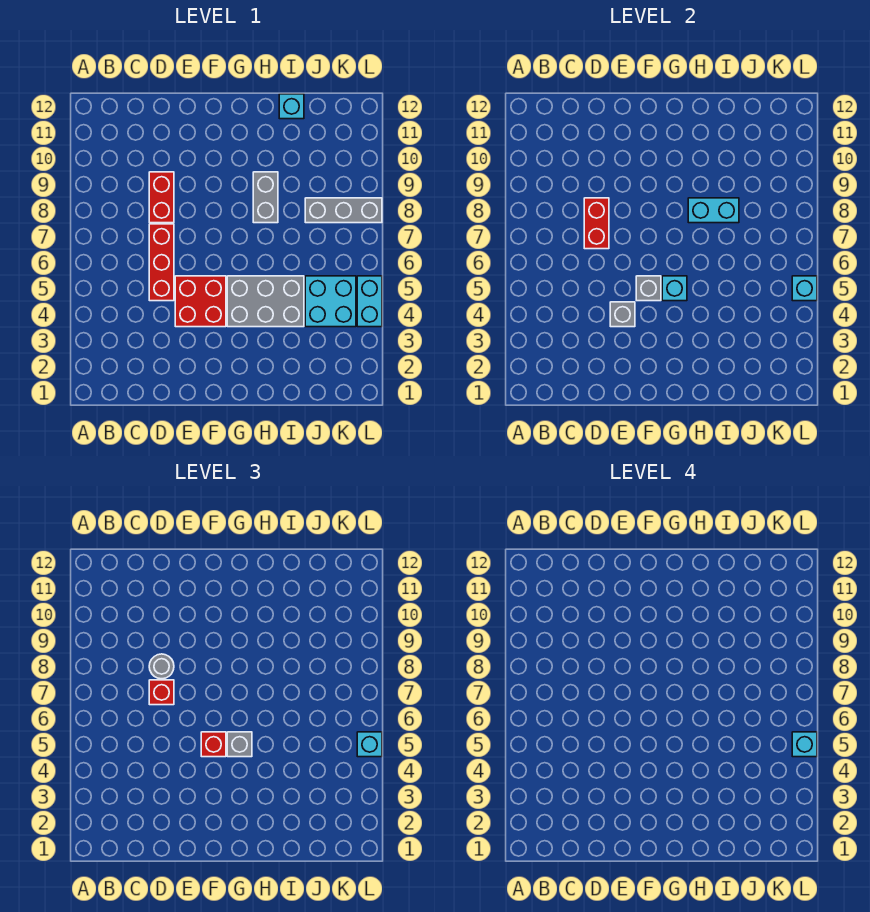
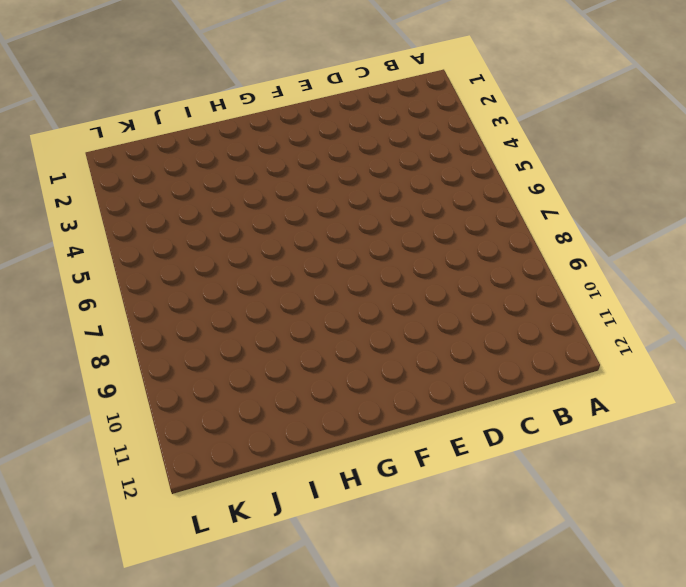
none -> red brick D5:D7 level 1
none -> red brick D8:D9 level 1
none -> red brick E4:F5 level 1

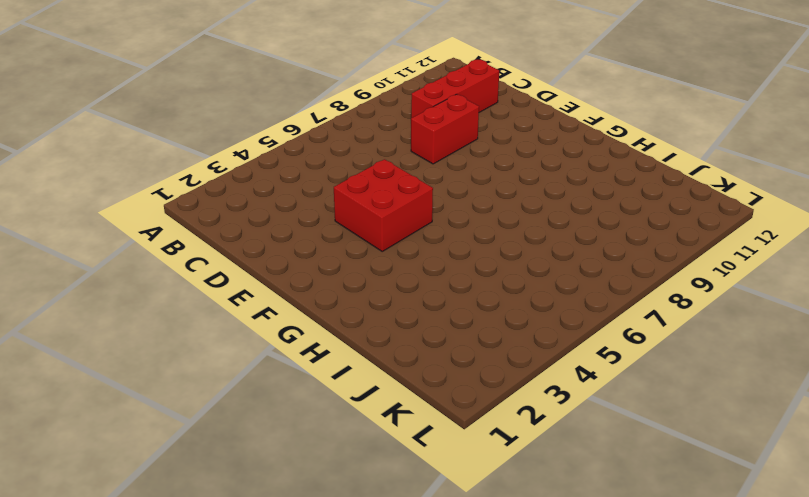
red brick C9:C11 level 1 -> red brick D5:D7 level 1
none -> grey brick G4:I5 level 1
none -> grey brick H8:H9 level 1
none -> cyan brick I12 level 1

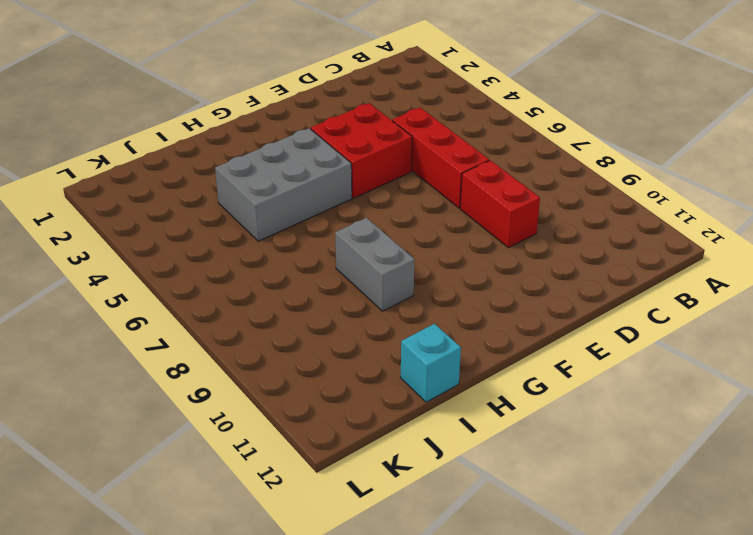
none -> cyan brick J4:K5 level 1
none -> grey brick J8:L8 level 1
none -> cyan brick L4:L5 level 1

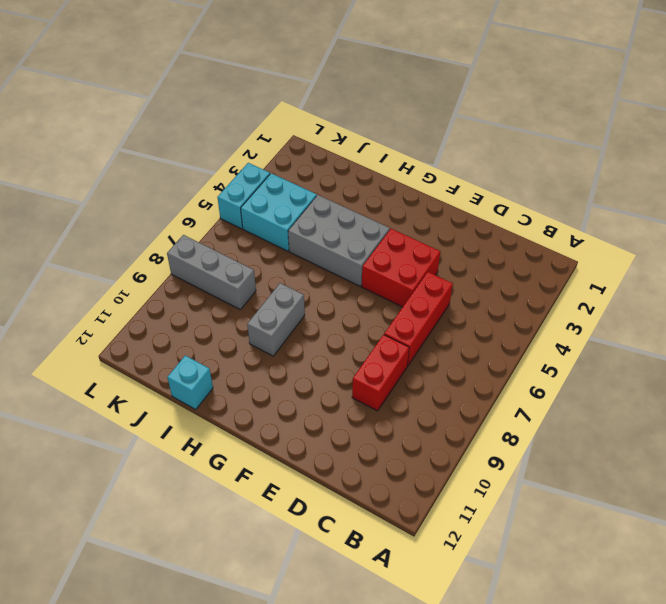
none -> red brick D7:D8 level 2
none -> grey brick E4 level 2
none -> grey brick F5 level 2

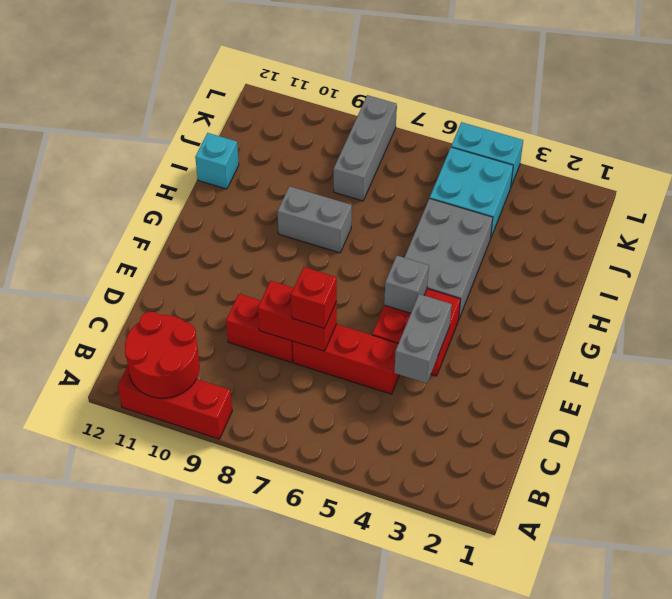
red brick A9:A11 level 1 -> none
red round brick A10:B11 level 2 -> none
grey brick D4:E4 level 2 -> grey brick E4 level 2
none -> cyan brick G5 level 2
none -> cyan brick H8:I8 level 2
none -> cyan brick L5 level 2

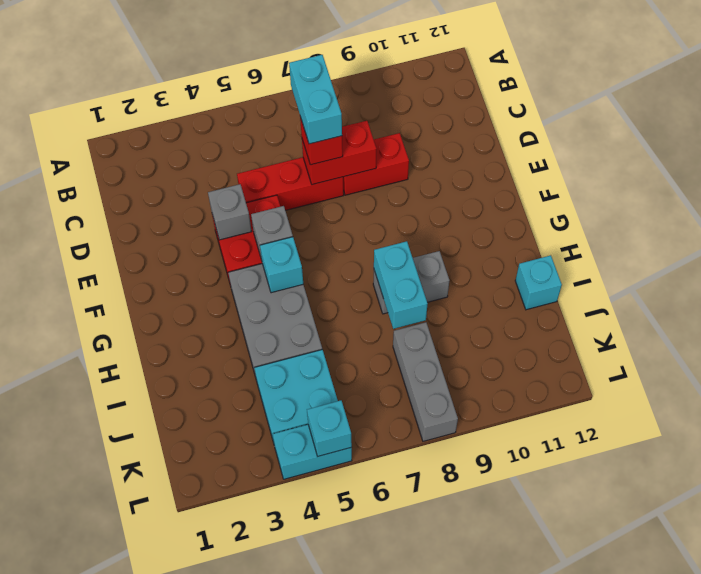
cyan brick C7:D7 level 4 -> none
none -> grey round brick D8 level 3
none -> red brick F5 level 3
none -> grey brick G5 level 3

